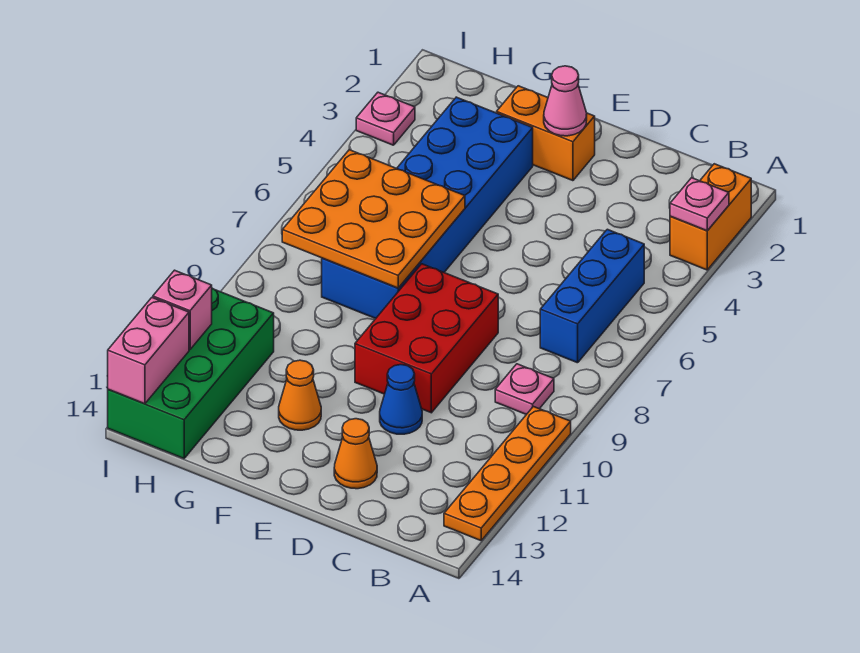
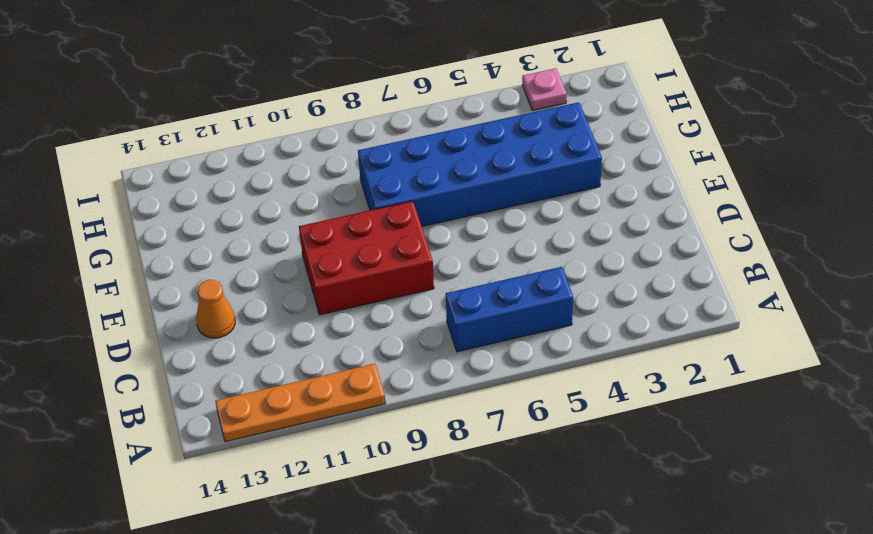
none -> orange brick A2:A3 level 1
none -> pink plate B9 level 1
none -> blue cone D11 level 1

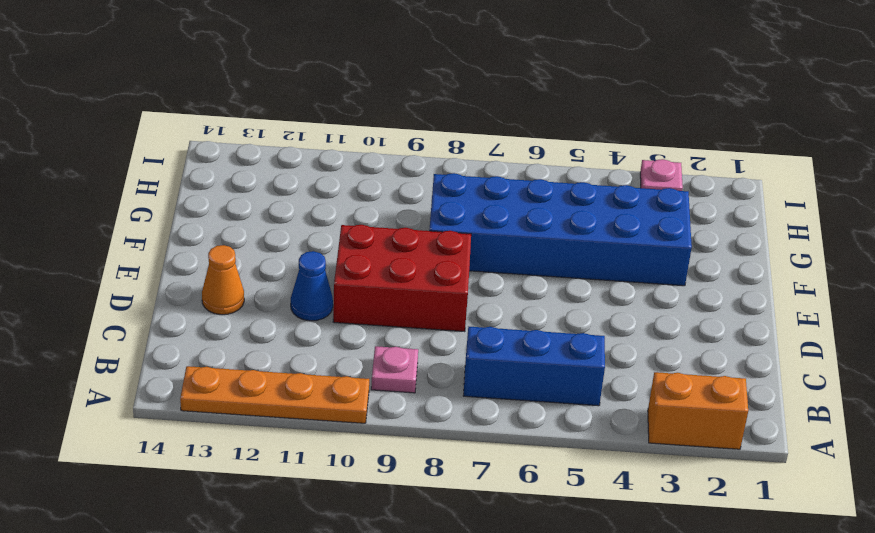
none -> orange brick E2:F2 level 1
none -> orange cone F12 level 1
none -> green brick H11:I14 level 1

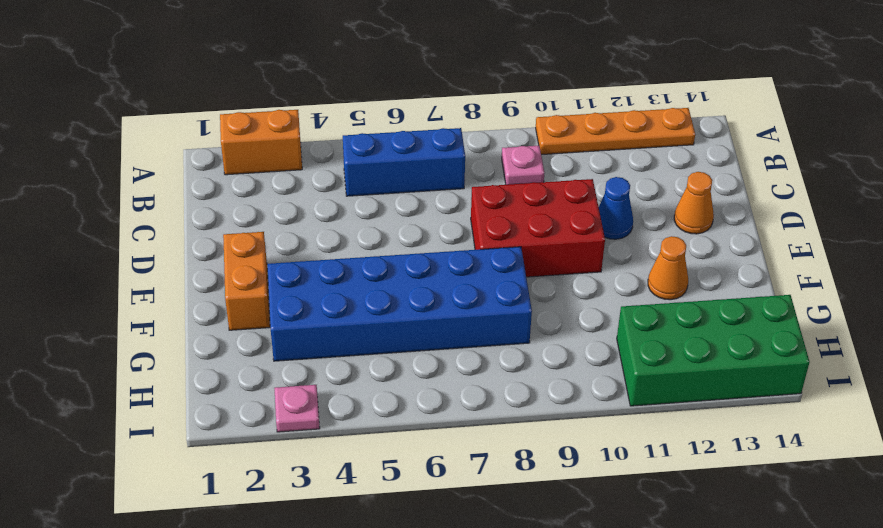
none -> pink plate A3 level 2
none -> pink cone E2 level 2
none -> orange plate F6:H8 level 2

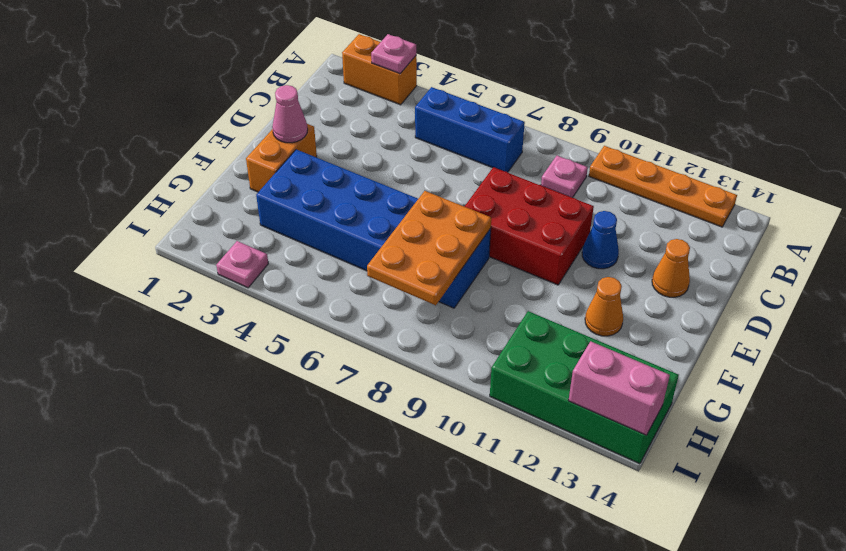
orange plate F7:H8 level 2 -> orange plate F6:H8 level 2
none -> pink brick I12 level 2

